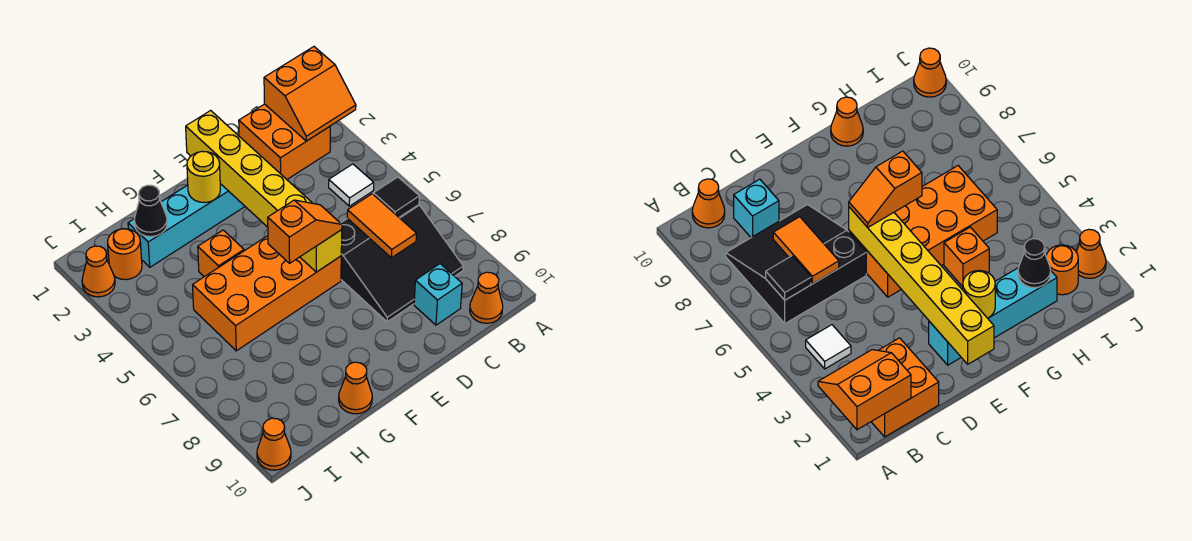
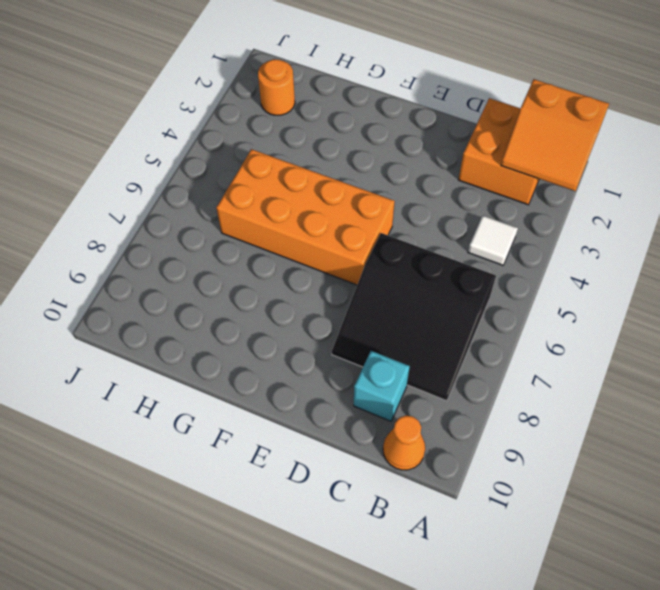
none -> cyan brick E2:H2 level 1
none -> orange brick G4 level 1
none -> orange cone G10 level 1

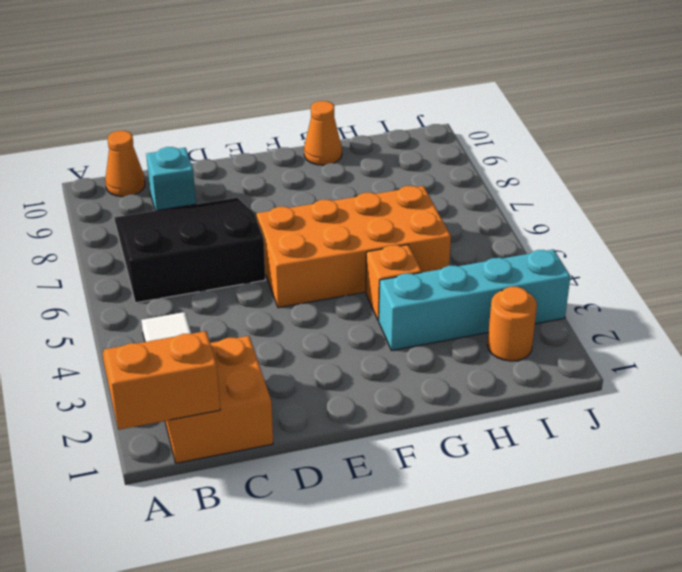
cyan brick G3:J3 level 1 -> cyan brick E2:H2 level 1
none -> orange cone J2 level 1
none -> orange cone J10 level 1
none -> black tile B6 level 2

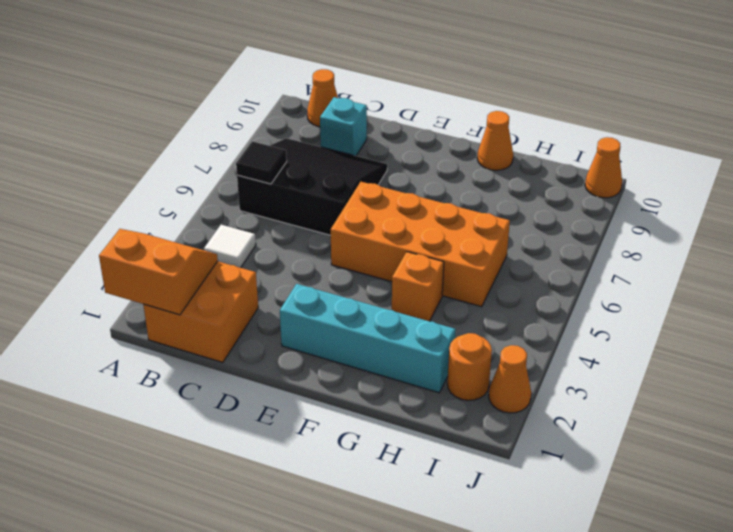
none -> orange tile C6:C7 level 2
none -> yellow brick E1:E6 level 2
none -> yellow round brick F2 level 2

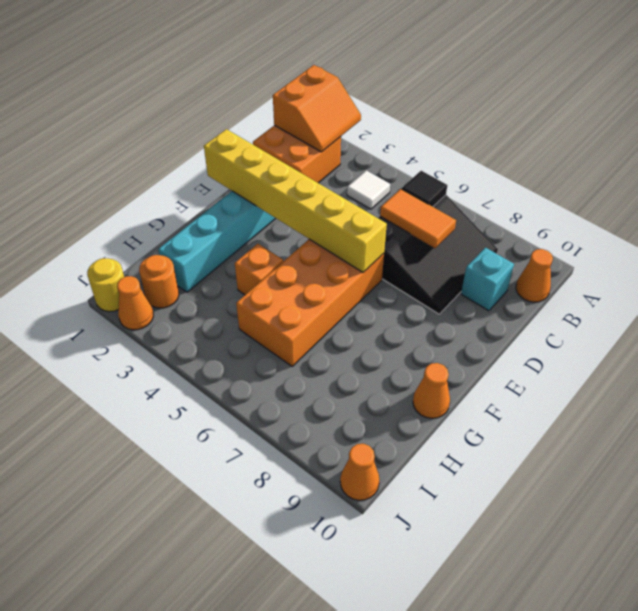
yellow round brick J1 level 1 -> yellow round brick F2 level 2
none -> black cone H2 level 2
none -> orange slope E6:F6 level 3 top F

